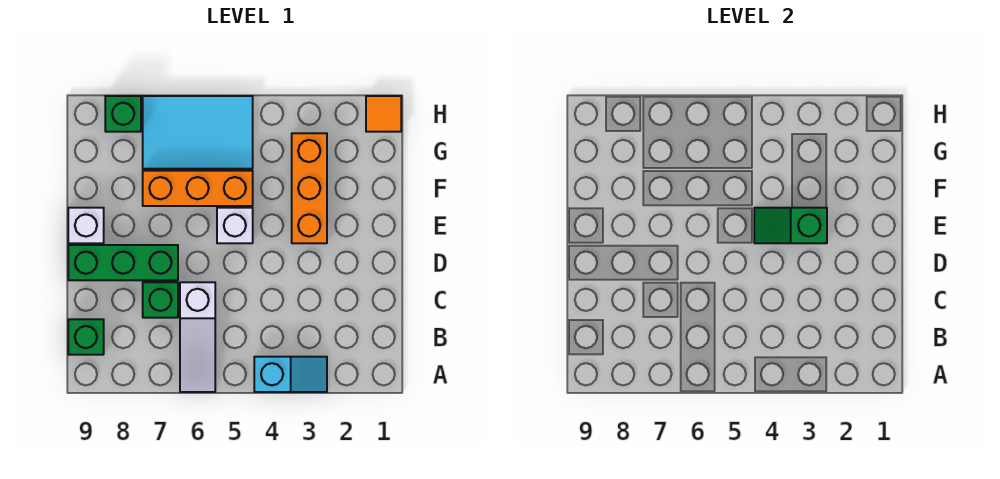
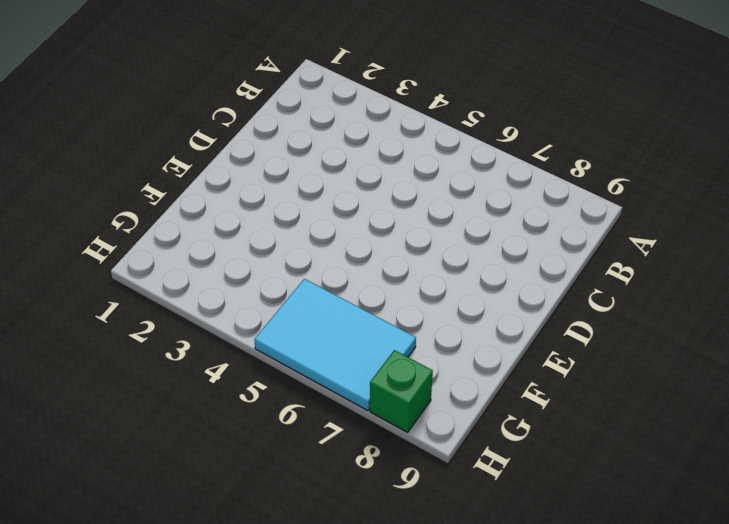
none -> cyan slope A3:A4 level 1 top 4
none -> white slope A6:C6 level 1 top C
none -> green brick B9 level 1

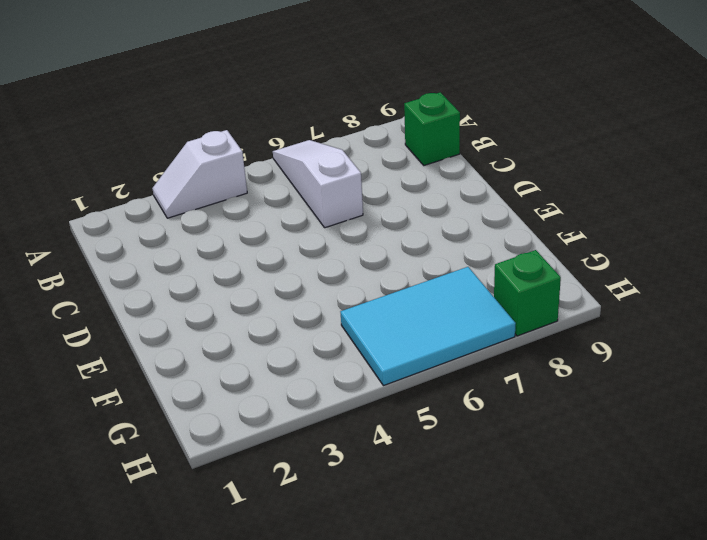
white slope A3:A4 level 1 top 4 -> cyan slope A3:A4 level 1 top 4
none -> green brick C7 level 1
none -> green brick D7:D9 level 1
none -> orange brick E3:G3 level 1

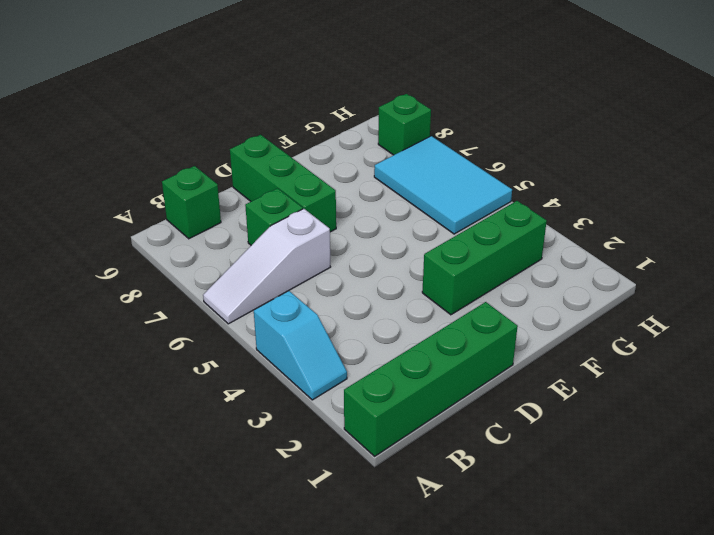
green brick A1:D1 level 1 -> none
green brick E3:G3 level 1 -> orange brick E3:G3 level 1
none -> white brick E5 level 1
none -> white brick E9 level 1
none -> orange brick F5:F7 level 1

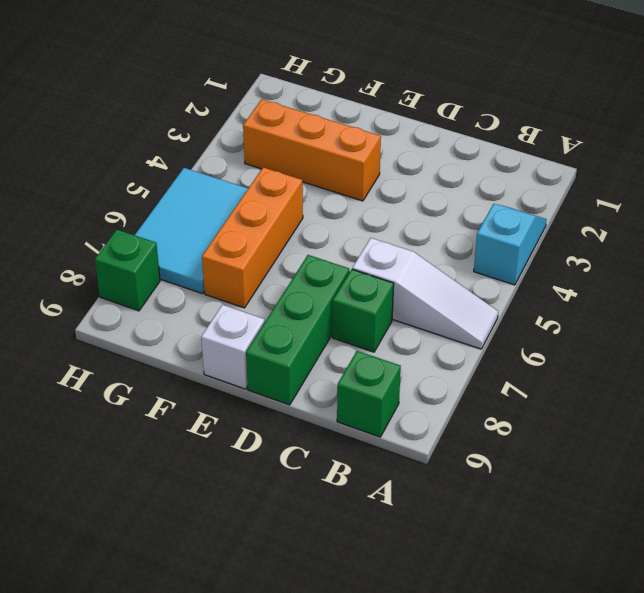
none -> white brick E5 level 1
none -> orange tile H1 level 1
none -> green slope E3:E4 level 2 top 3

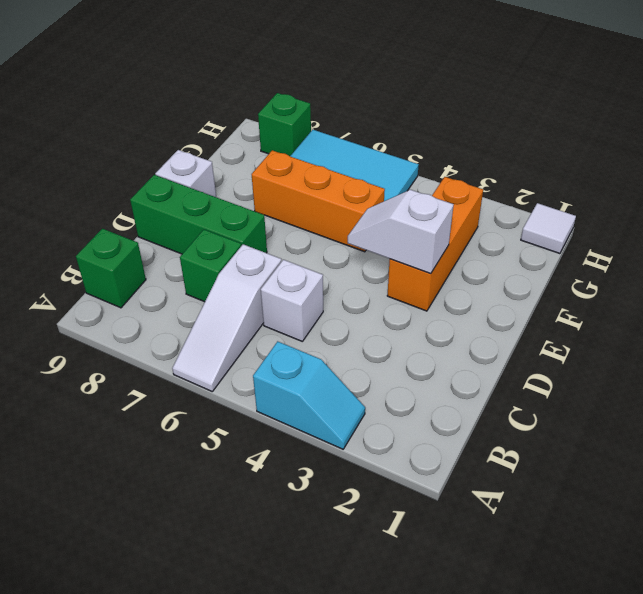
white brick C5 level 1 -> white brick E5 level 1
white slope E3:E4 level 2 top 3 -> green slope E3:E4 level 2 top 3
white tile H1 level 1 -> orange tile H1 level 1

